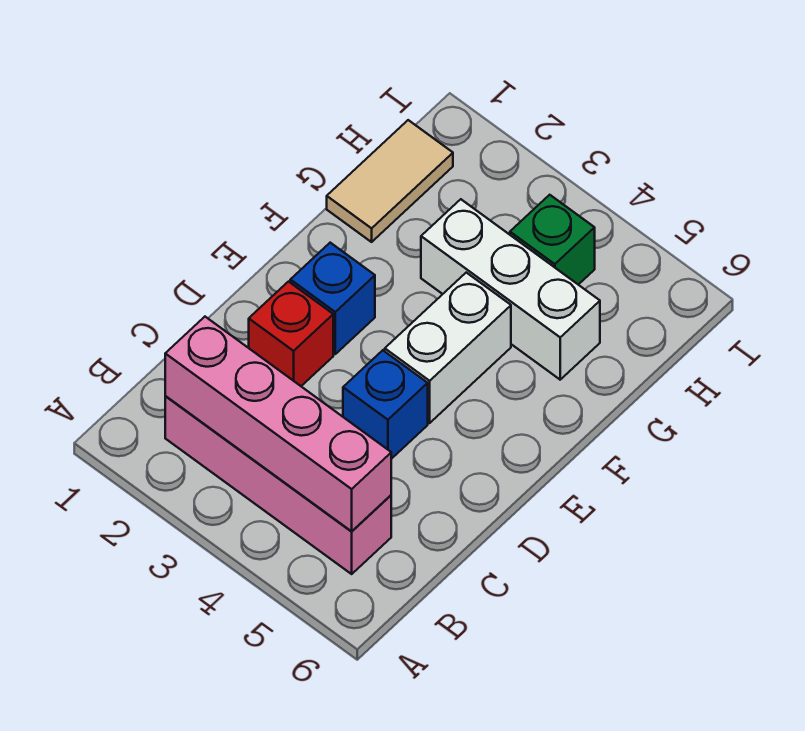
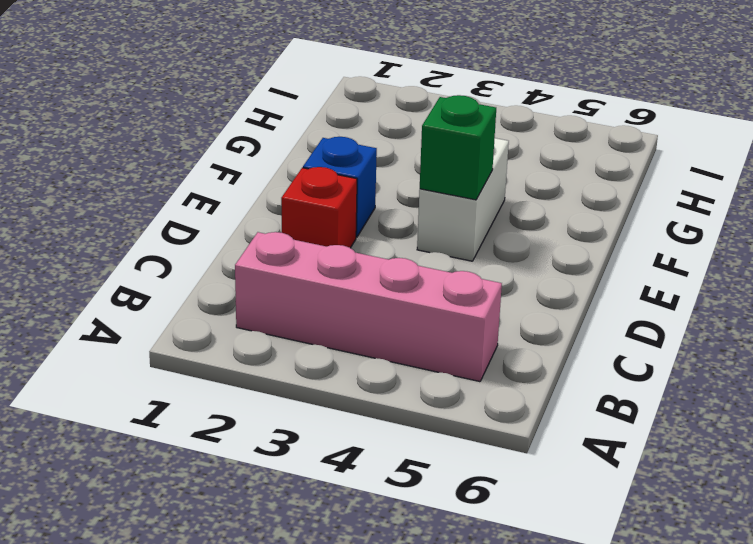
green brick E4 level 2 -> green brick H4 level 1
none -> blue brick D4 level 1
none -> tan tile G1:H1 level 1

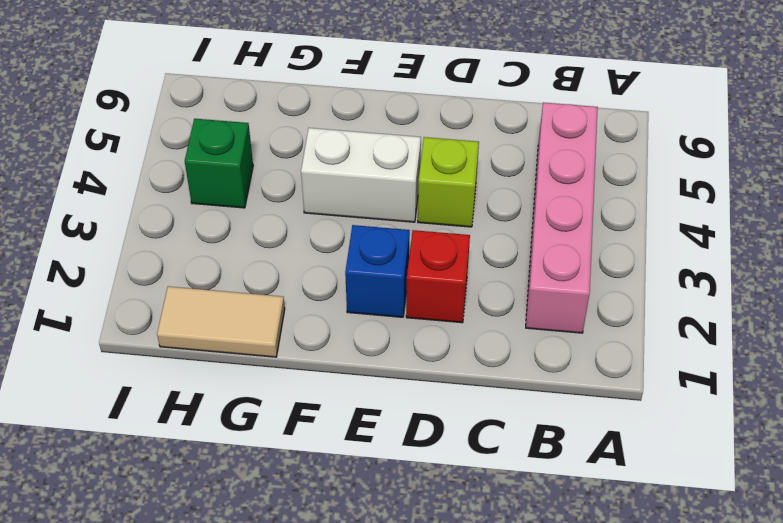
lime brick D4 level 1 -> blue brick D4 level 1
none -> white brick G3:G5 level 1
none -> pink brick B2:B5 level 2

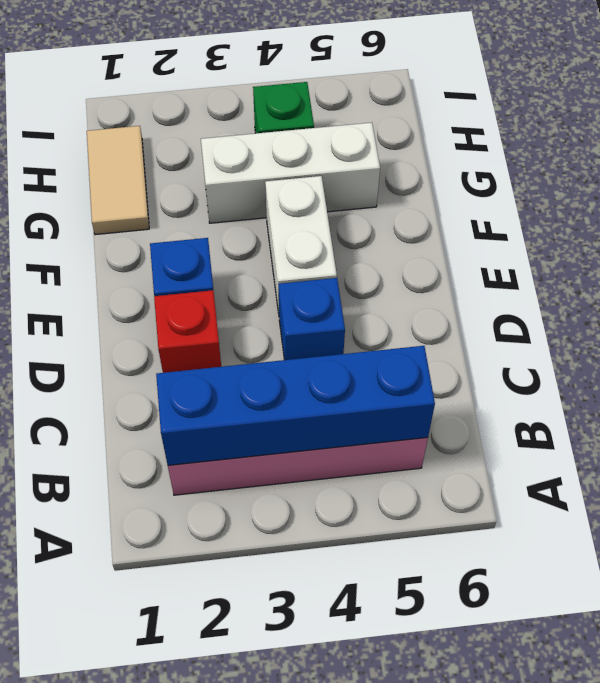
blue brick B2:B5 level 2 -> pink brick B2:B5 level 2

